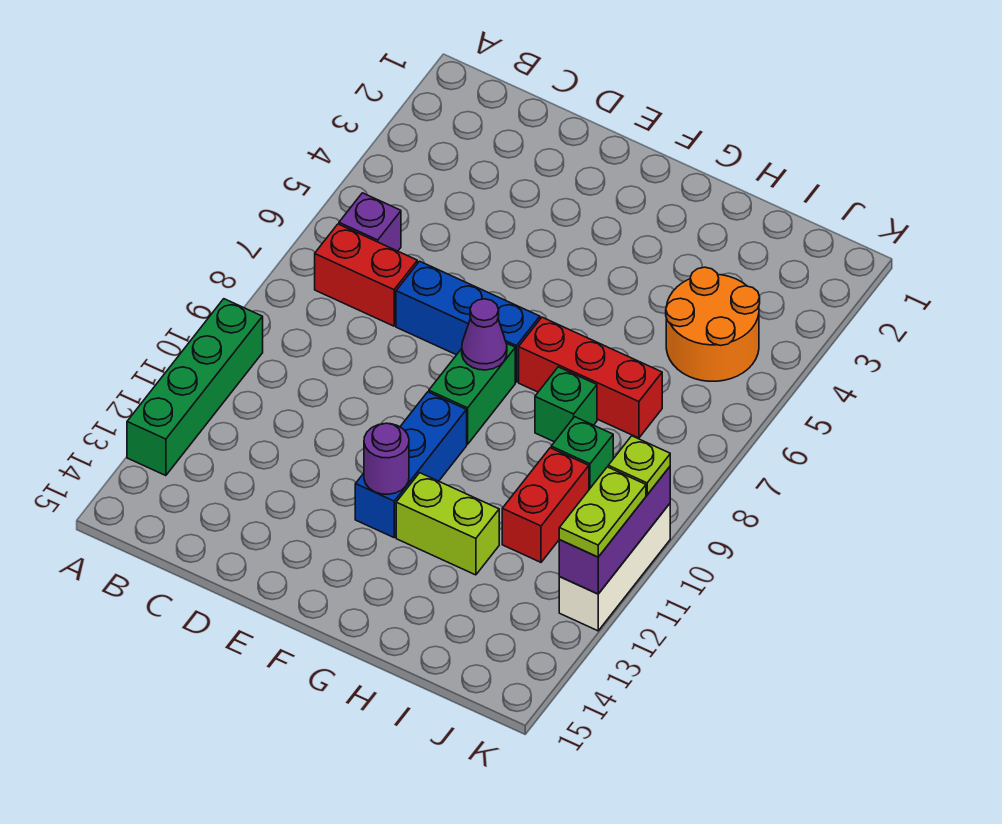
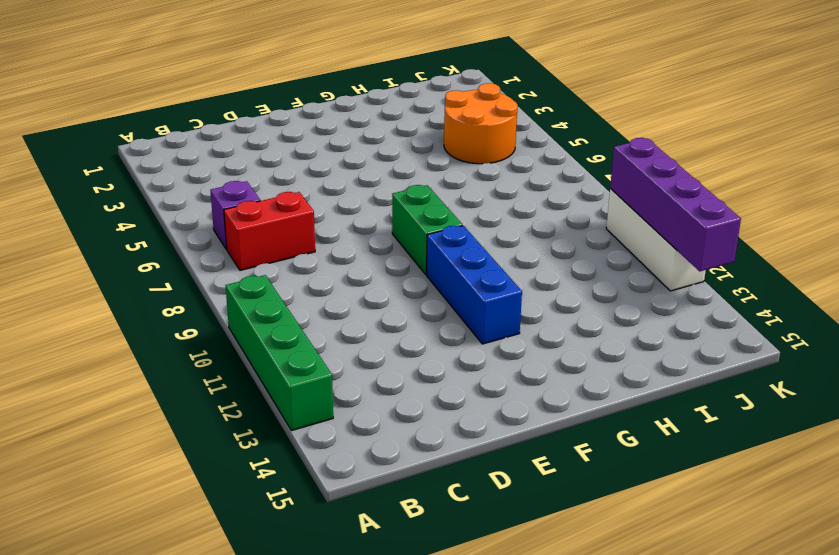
purple brick K10:K13 level 2 -> purple brick K10:K12 level 2
none -> blue brick D7:F7 level 1
none -> red brick G7:I7 level 1
none -> lime brick G12:H12 level 1

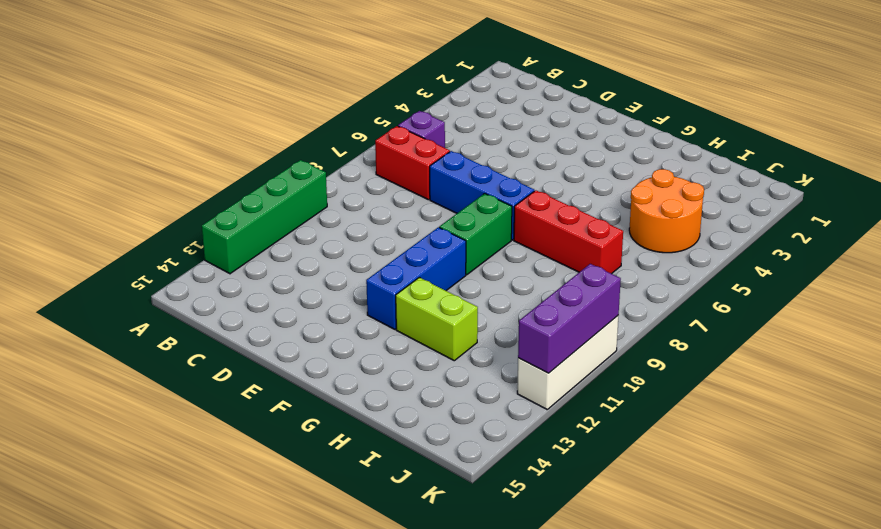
none -> green brick H8 level 1
none -> green brick I9 level 1
none -> red brick I10:I11 level 1

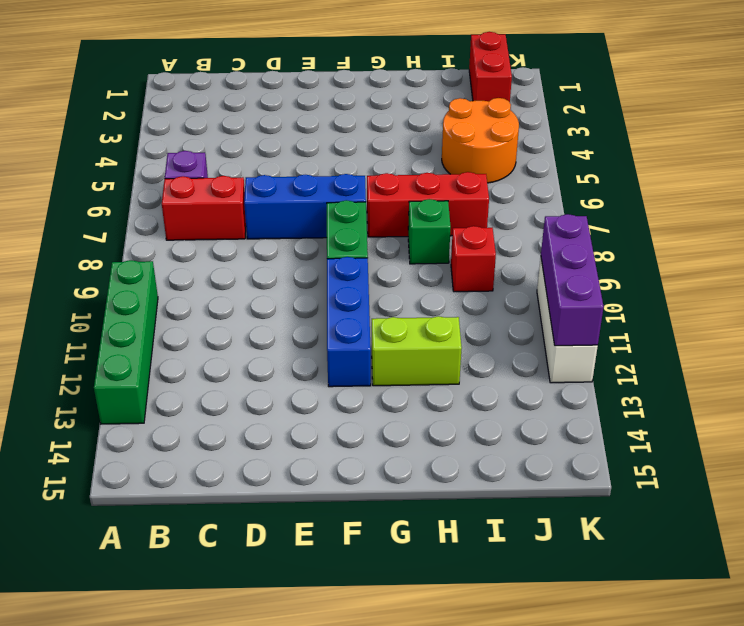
red brick I9 level 1 -> green brick I9 level 1
red brick J1:J2 level 1 -> red brick I10:I11 level 1
none -> purple cone F8 level 2
none -> purple round brick F12 level 2
none -> lime plate K10 level 3

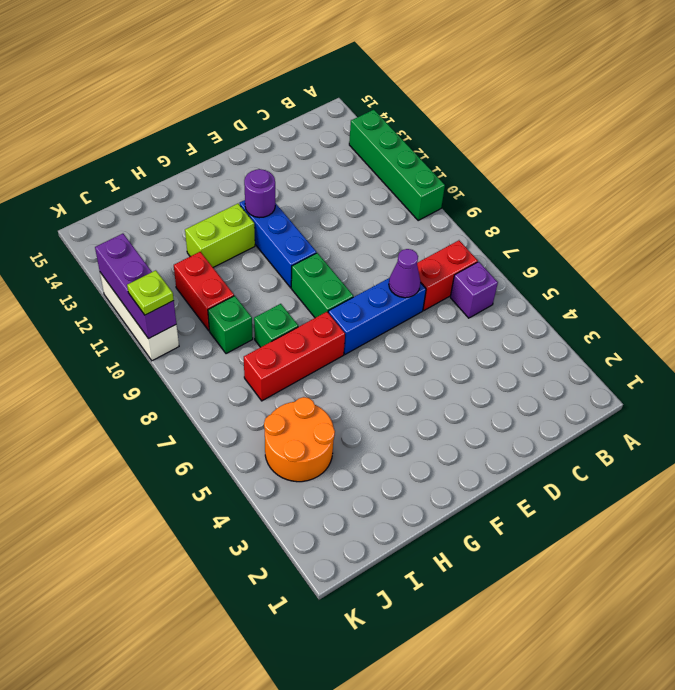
purple cone D7 level 2 -> purple cone F8 level 2
none -> lime plate K11:K12 level 3

